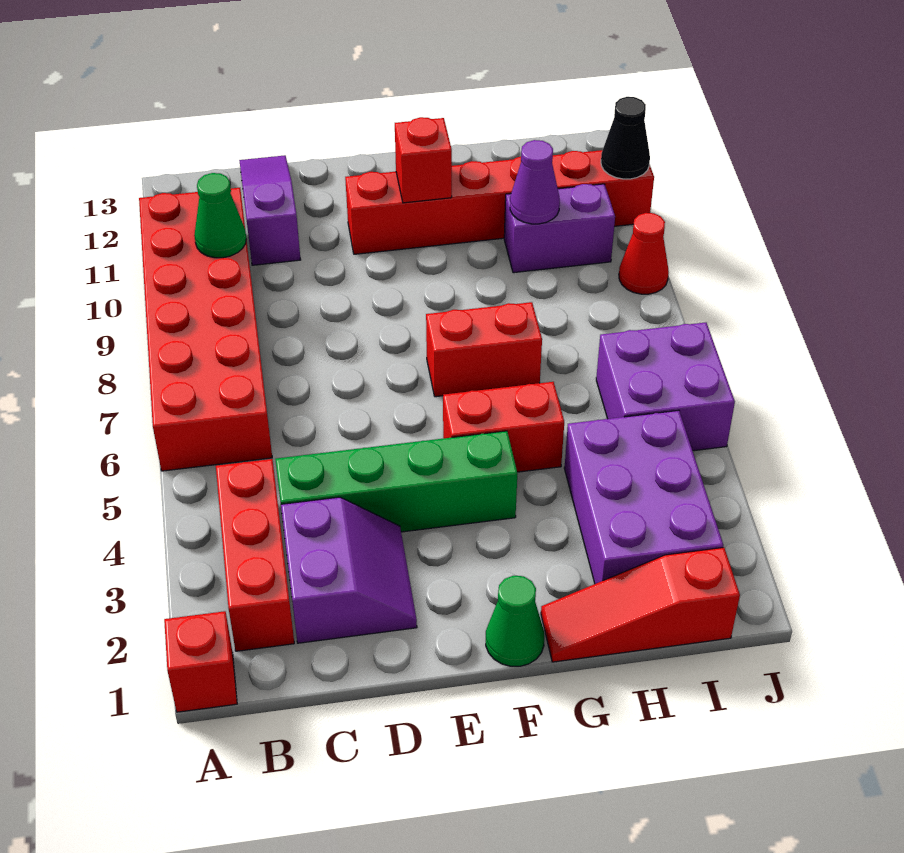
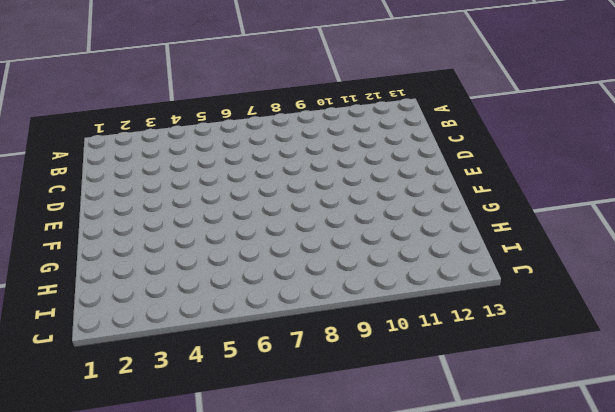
none -> red brick A1 level 1
none -> red brick A6:B11 level 1
none -> red brick B2:B4 level 1

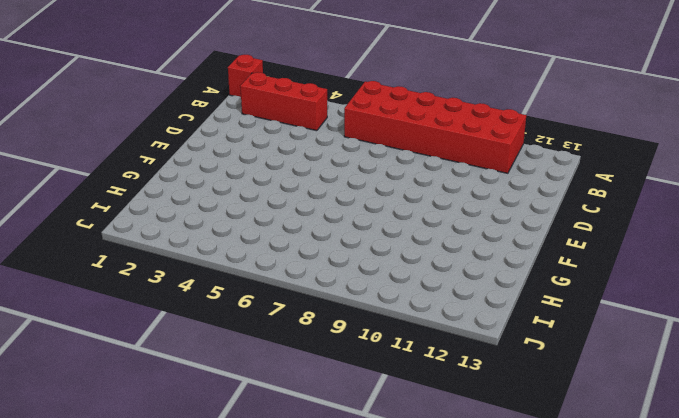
none -> purple slope C2:D3 level 1 top C
none -> green brick C4:F4 level 1
none -> purple slope C11:C13 level 1 top 11

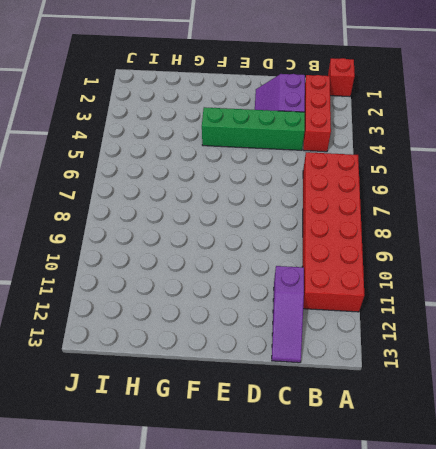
none -> red brick E11:J11 level 1
none -> green cone F1 level 1
none -> red brick F5:G5 level 1

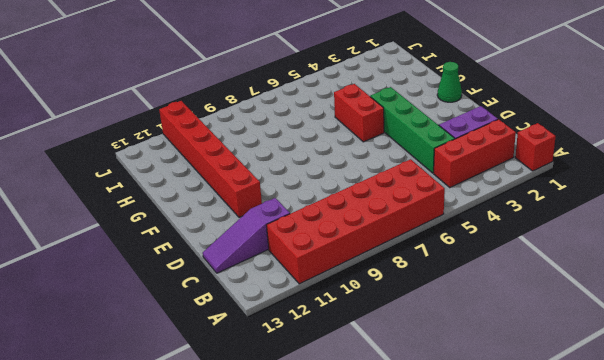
none -> red brick F7:G7 level 1
none -> red slope G1:I1 level 1 top I
none -> purple brick H2:I4 level 1

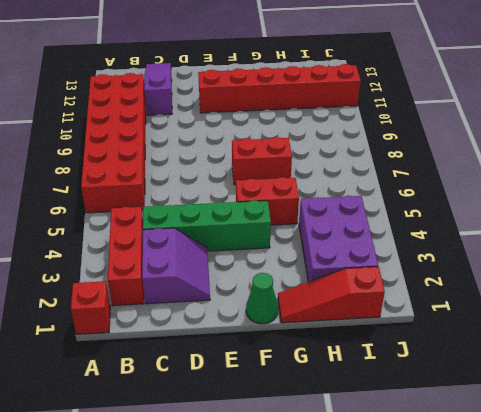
none -> purple brick H10:I10 level 1
none -> purple brick I5:J6 level 1
none -> red cone J9 level 1

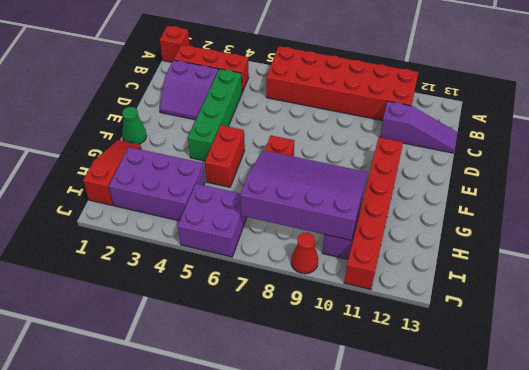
purple slope G7:I10 level 2 top I -> purple cone H10 level 2
none -> green cone B10 level 2
none -> red brick F11 level 2
none -> black cone J11 level 2

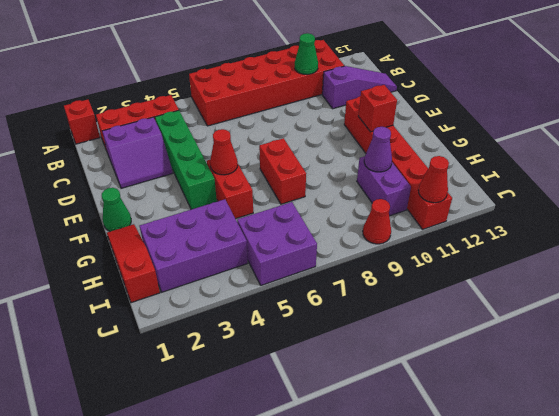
red cone F5 level 2 -> none
red cone J11 level 2 -> black cone J11 level 2

